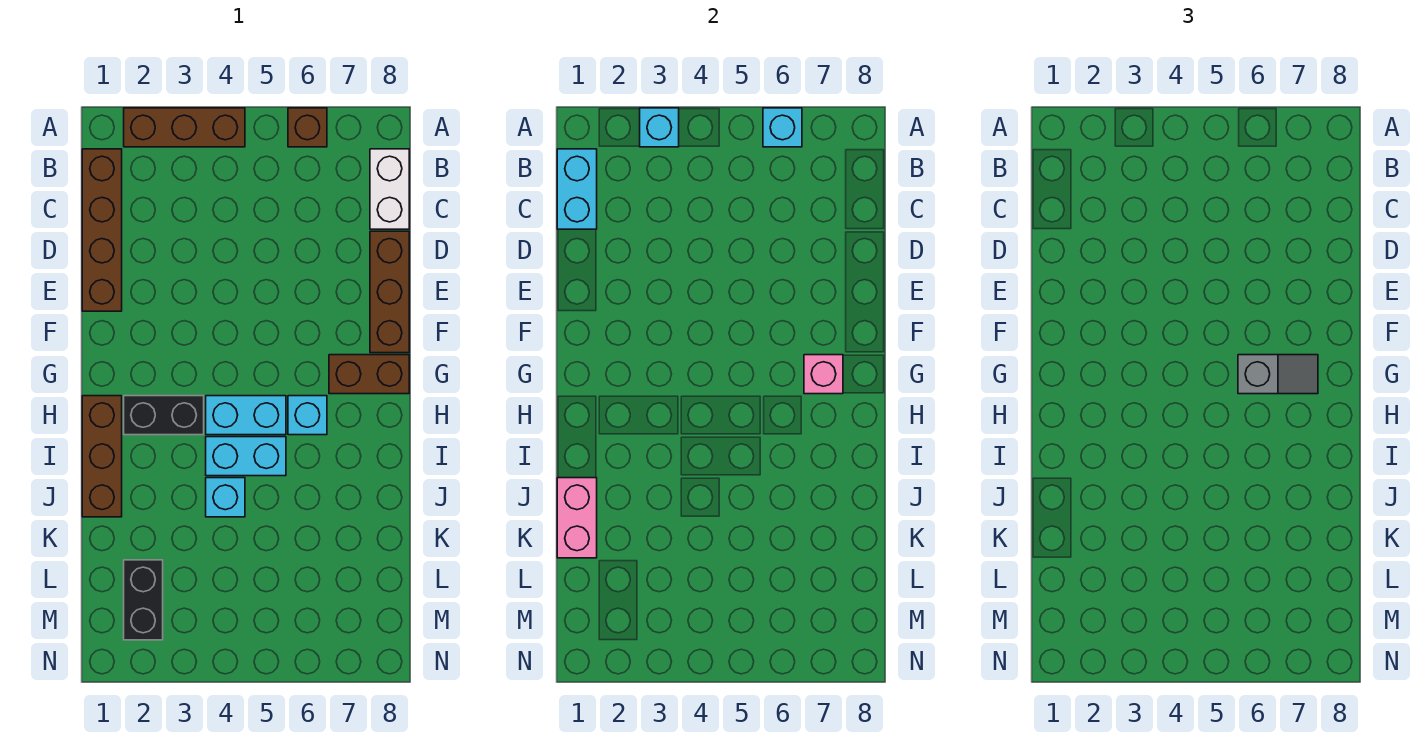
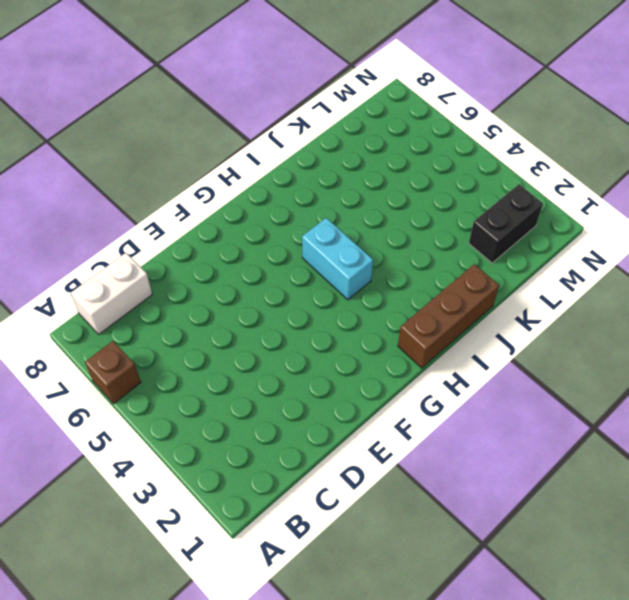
none -> brown brick A2:A4 level 1
none -> brown brick B1:E1 level 1
none -> brown brick D8:F8 level 1

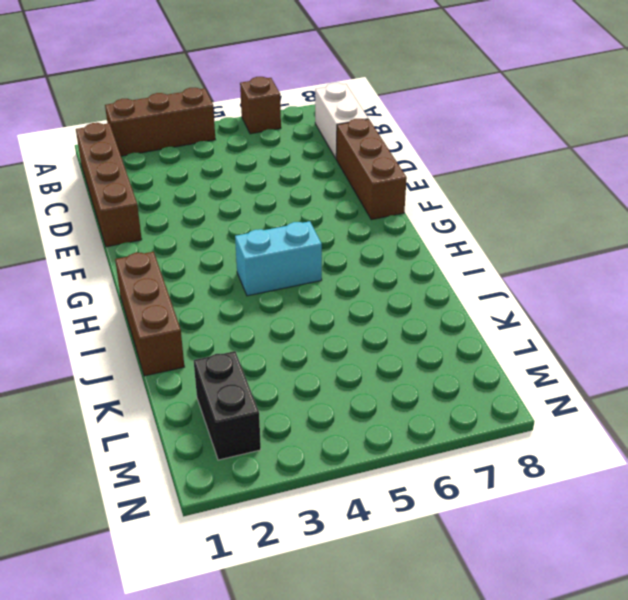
none -> brown brick G7:G8 level 1
none -> black brick H2:H3 level 1
none -> cyan brick H6 level 1

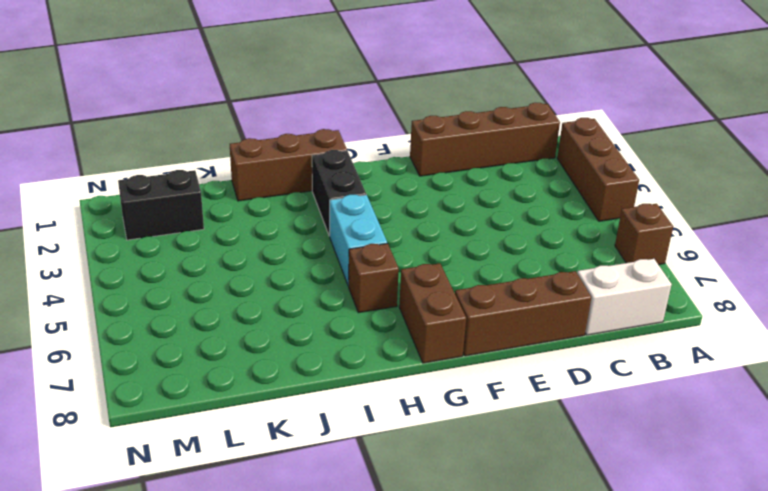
brown brick H6 level 1 -> cyan brick H6 level 1
none -> cyan brick I4:I5 level 1
none -> cyan brick J4 level 1
none -> cyan brick A3 level 2

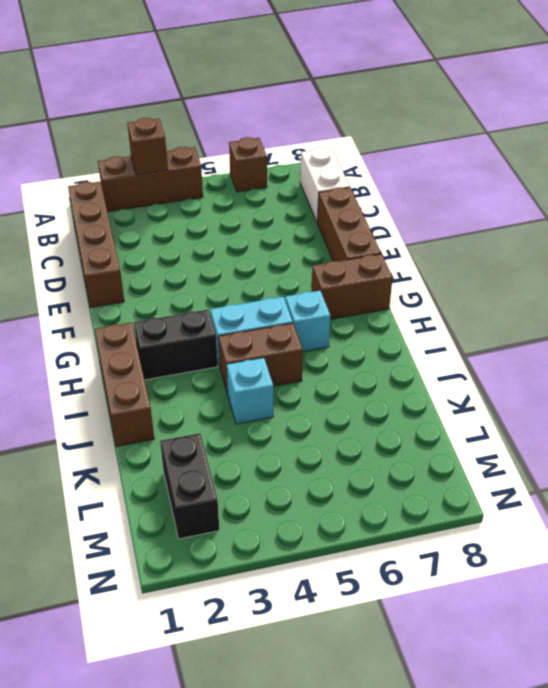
brown brick A3 level 2 -> cyan brick A3 level 2
brown brick I4:I5 level 1 -> cyan brick I4:I5 level 1
none -> cyan brick A6 level 2
none -> cyan brick B1:C1 level 2
none -> pink brick G7 level 2

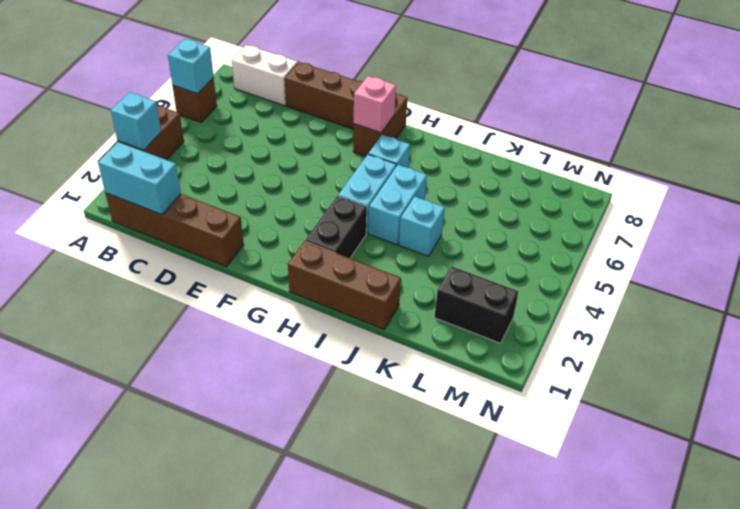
none -> pink brick J1:K1 level 2
none -> grey slope G6:G7 level 3 top 6

